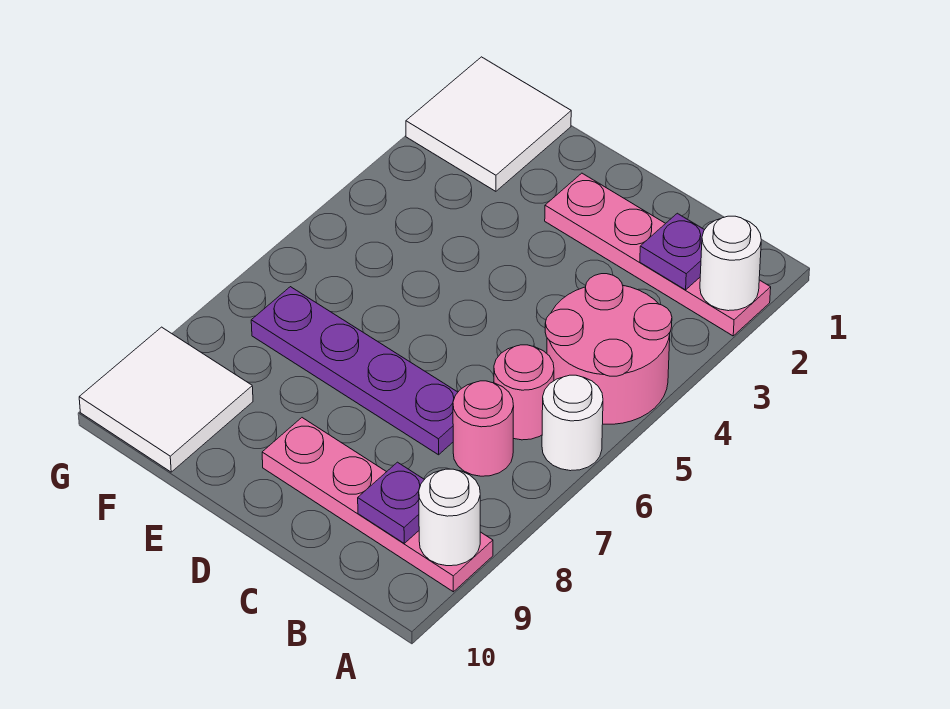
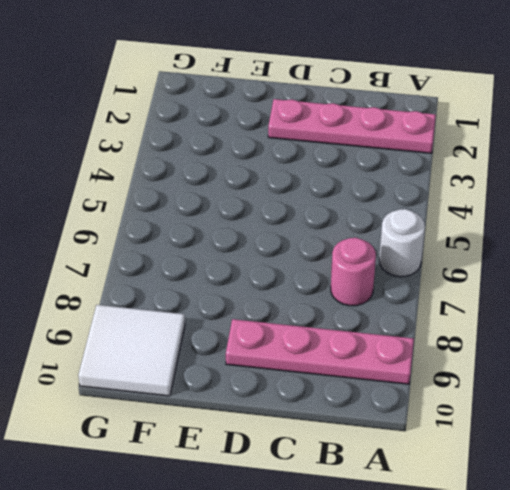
none -> pink round brick A4:B5 level 1
none -> pink round brick B6 level 1
none -> purple plate C7:F7 level 1

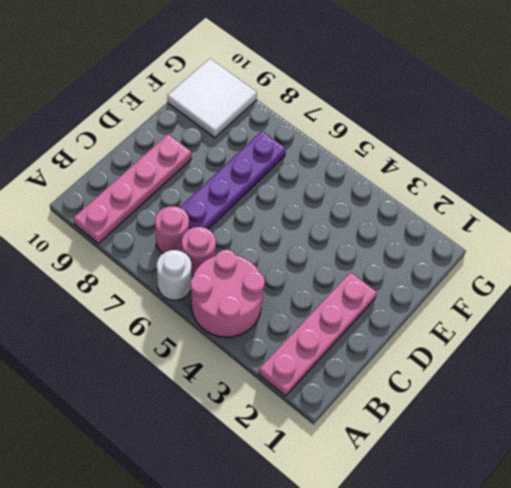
none -> white tile F1:G2 level 1
none -> white round brick A2 level 2
none -> white round brick A9 level 2

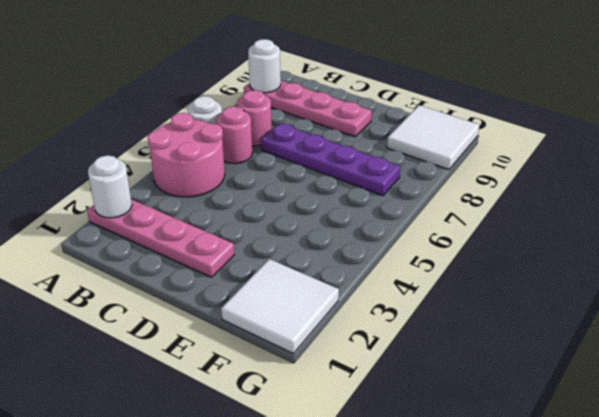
none -> purple plate B2 level 2
none -> purple plate B9 level 2

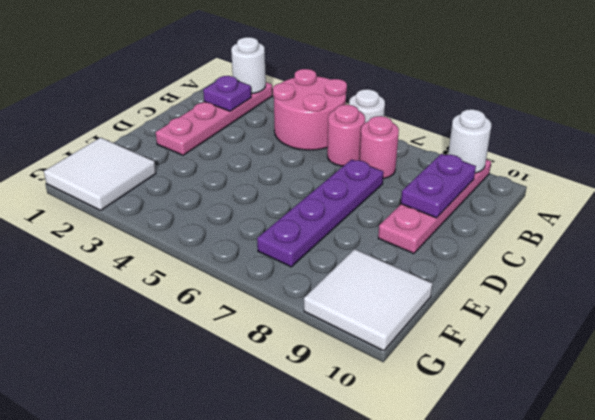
purple plate B9:C9 level 2 -> purple plate B9 level 2

